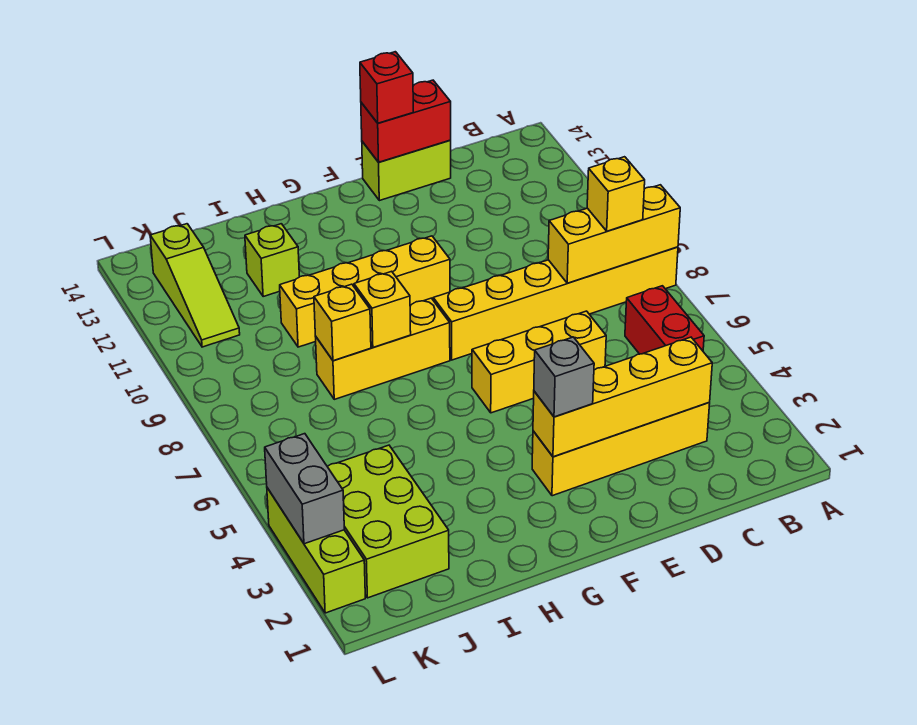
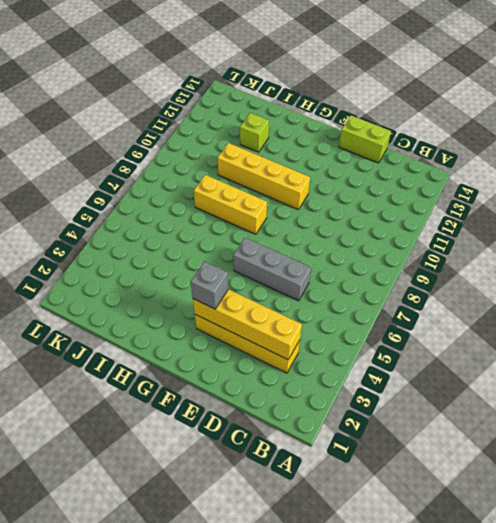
grey brick D6:F6 level 1 -> yellow brick D6:F6 level 1
none -> yellow brick A8:F8 level 1
none -> red brick B5:B6 level 1
none -> lime brick J2:K4 level 1

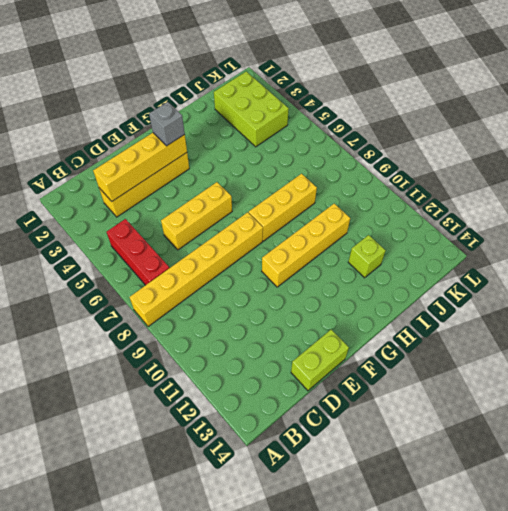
red brick B5:B7 level 1 -> red brick B5:B6 level 1
none -> lime slope K11:K13 level 1 top 13
none -> lime brick L2:L4 level 1
none -> yellow brick A8:C8 level 2

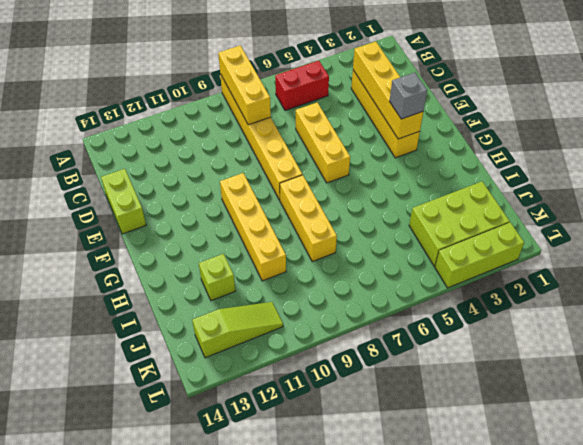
none -> red brick D14:E14 level 2
none -> yellow brick H8 level 2
none -> yellow brick I8 level 2

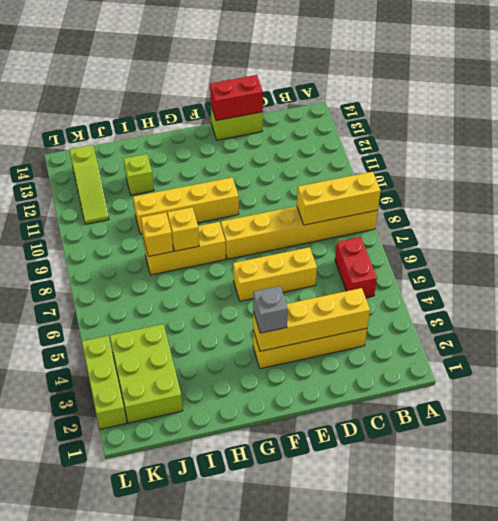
none -> grey brick L3:L4 level 2
none -> yellow brick B8 level 3
none -> red brick E14 level 3

